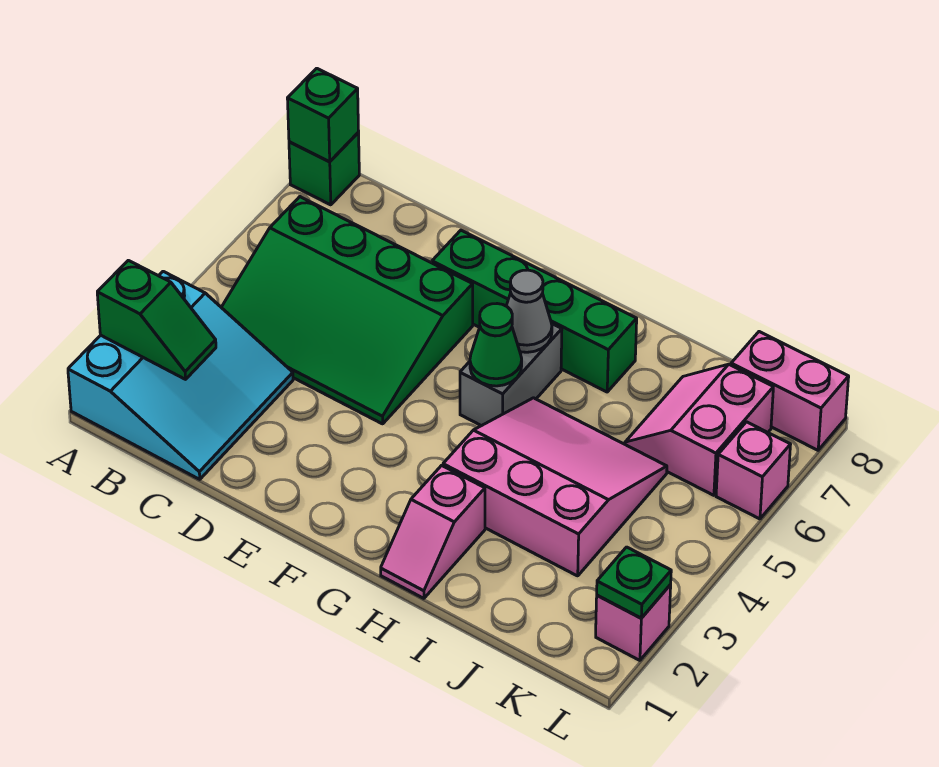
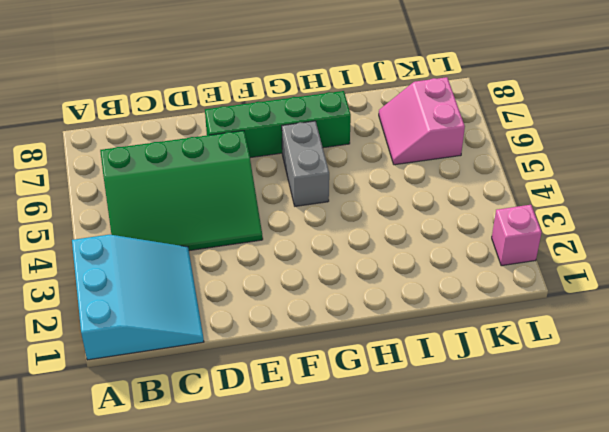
none -> green brick A8 level 1
none -> pink slope H1:H2 level 1 top 2
none -> pink slope H3:J5 level 1 top 3

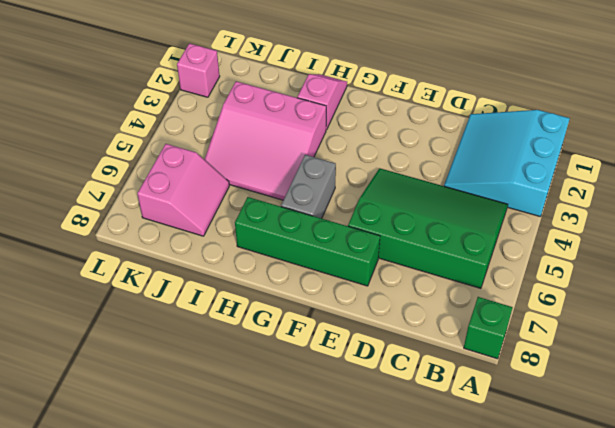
none -> pink brick K8:L8 level 1
none -> pink brick L6 level 1
none -> green slope A2:B2 level 2 top A

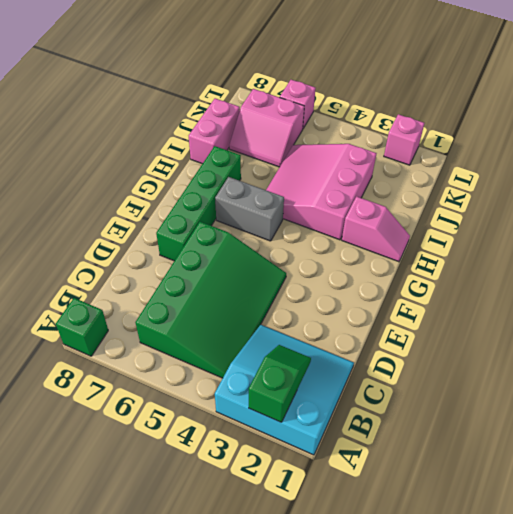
pink brick I8:J8 level 1 -> pink brick K8:L8 level 1
none -> green brick A8 level 2
none -> green cone G5 level 2
none -> grey cone G6 level 2

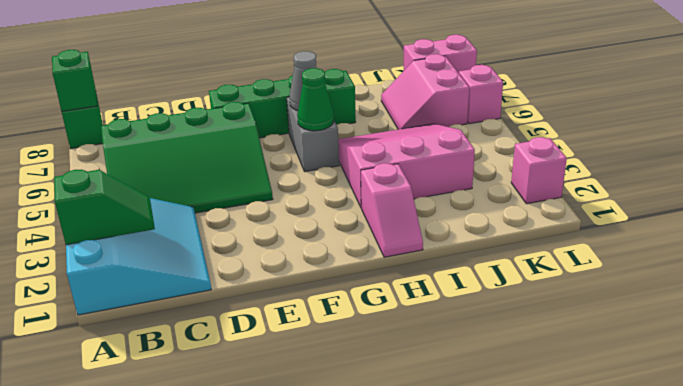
none -> green plate L2 level 2

